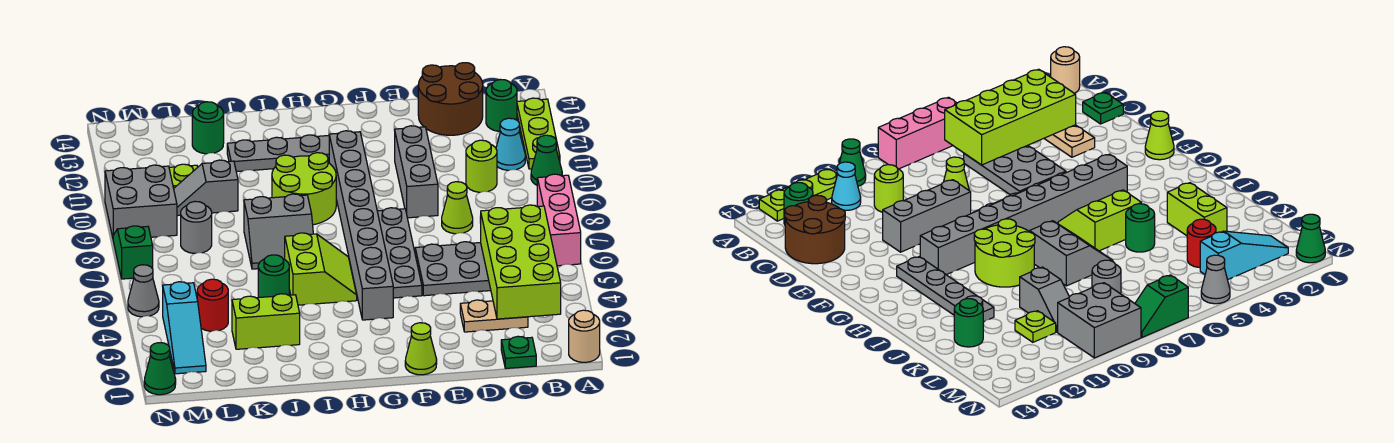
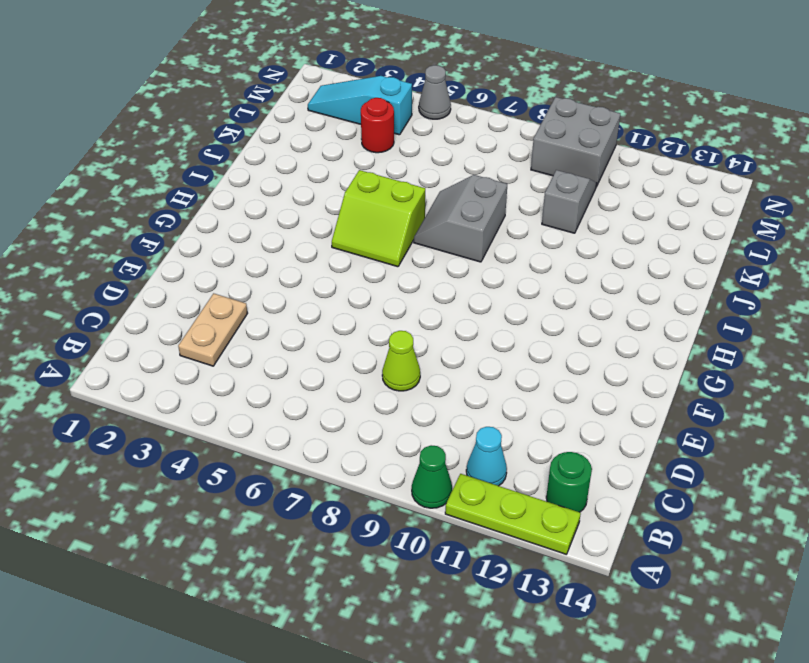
none -> tan round brick A1 level 1
none -> pink brick A6:A8 level 1
none -> green plate C1 level 1
none -> grey plate C5:E6 level 1

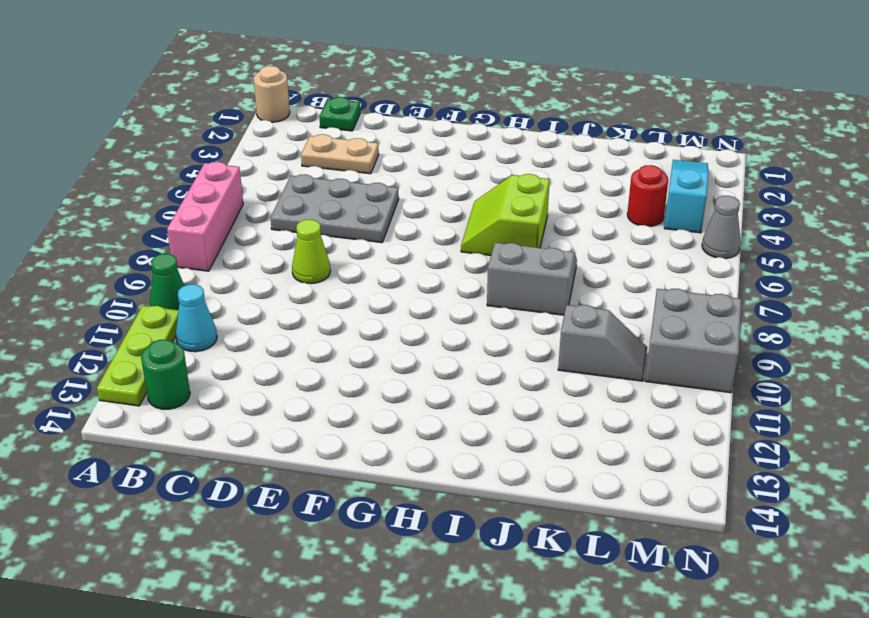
none -> lime round brick C10 level 1
none -> brown round brick C13:D14 level 1
none -> grey brick E9:E11 level 1
none -> lime cone F1 level 1

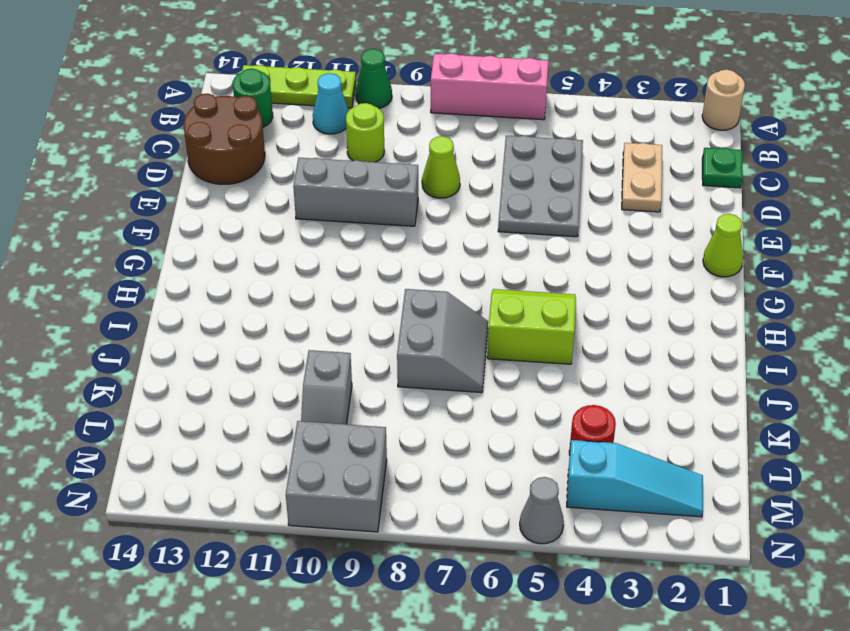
none -> grey plate F5:F8 level 1
none -> grey brick G4:G11 level 1
none -> grey plate G12:J12 level 1
none -> lime round brick H9:I10 level 1

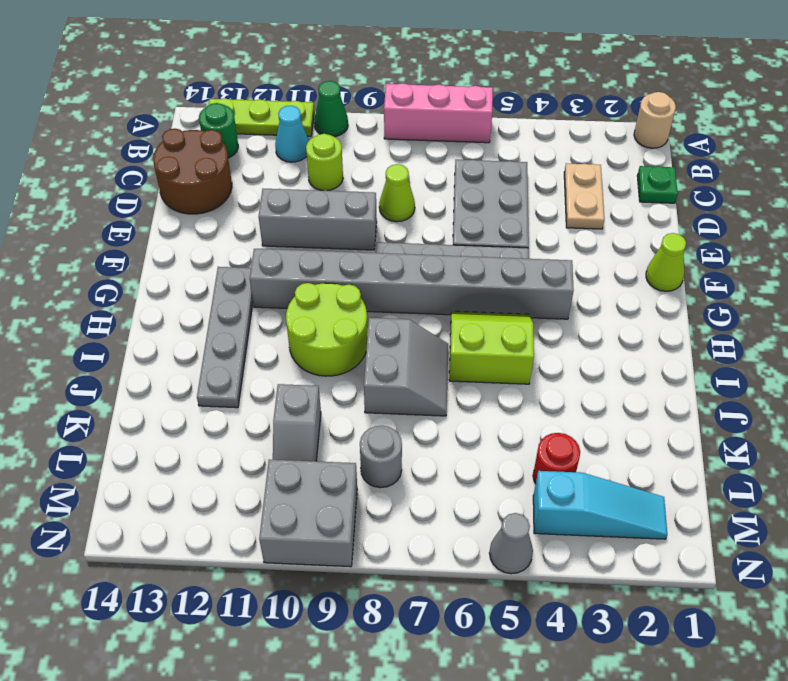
none -> lime brick J3:K3 level 1
none -> green round brick J5 level 1
none -> green round brick K13 level 1
none -> lime plate L11 level 1

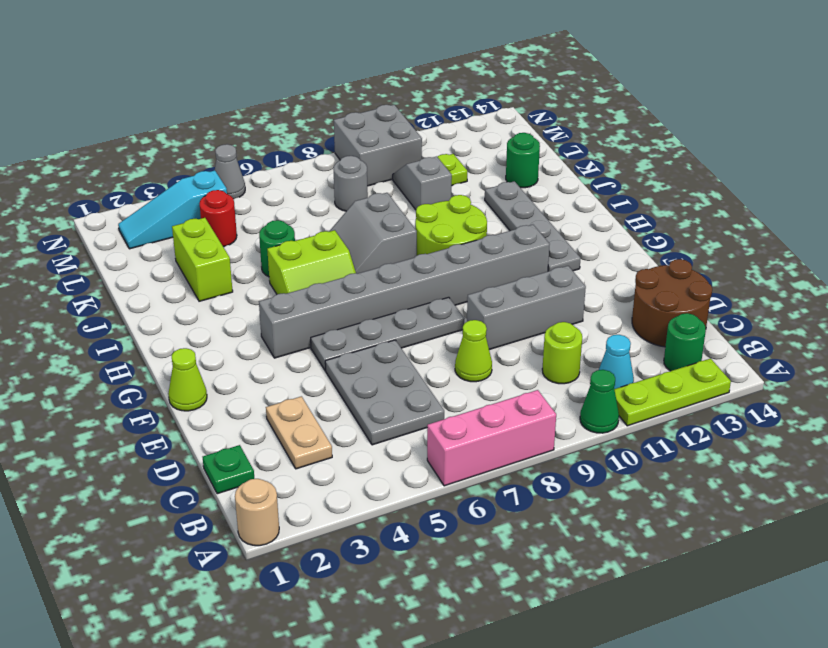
none -> green cone N1 level 1
none -> green slope N7:N8 level 1 top 7
none -> lime brick B3:C6 level 2

